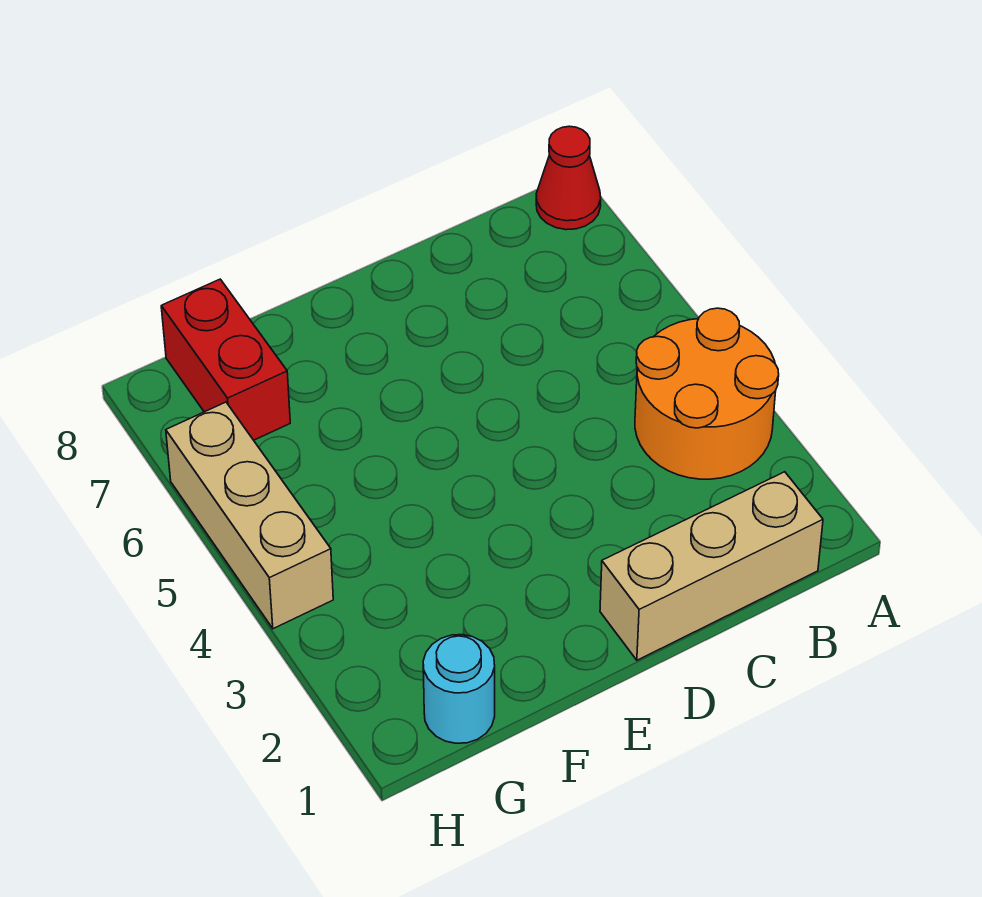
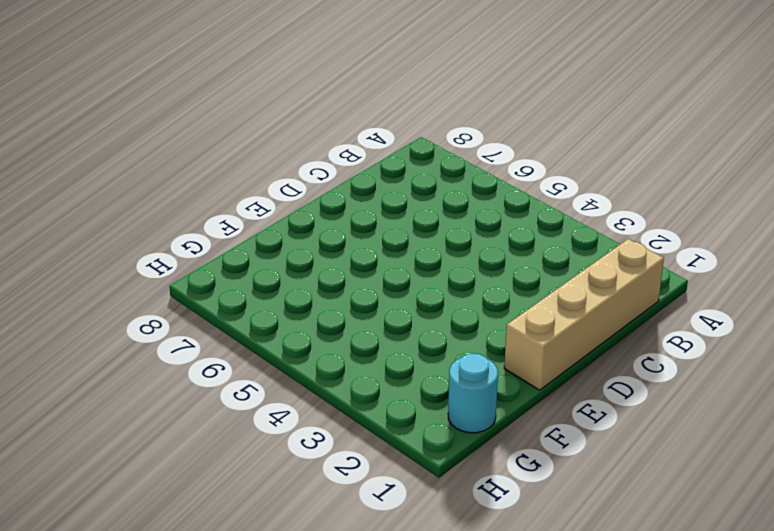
tan brick B1:E1 level 1 -> tan brick B1:D1 level 1
none -> orange round brick A3:B4 level 1
none -> red cone A8 level 1

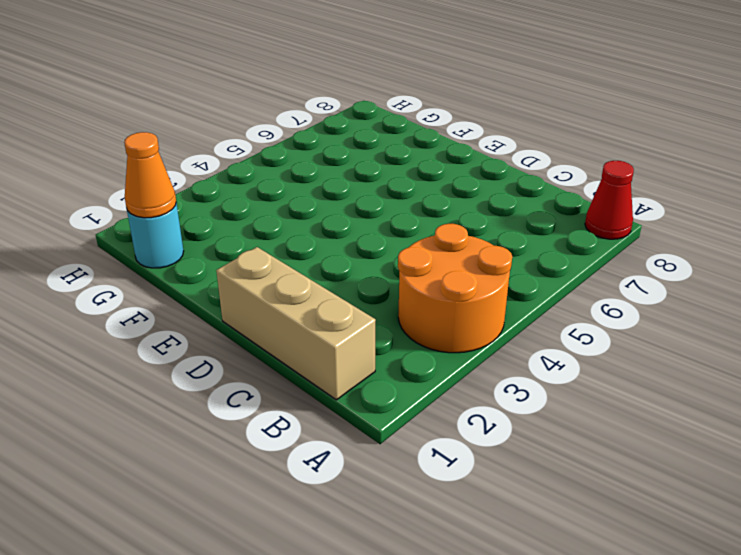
orange cone G1 level 2 -> none
none -> red brick G7:G8 level 1
none -> tan brick H4:H6 level 1

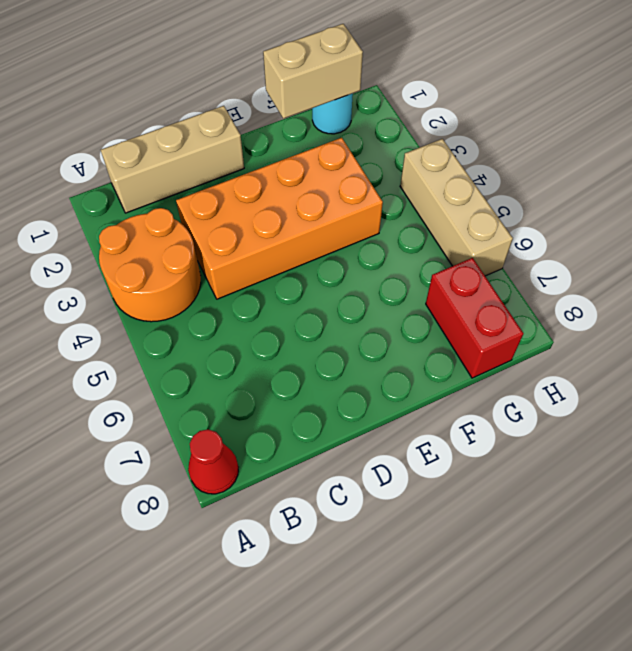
orange brick C3:F4 level 1 -> none
tan brick F1:G1 level 2 -> none

